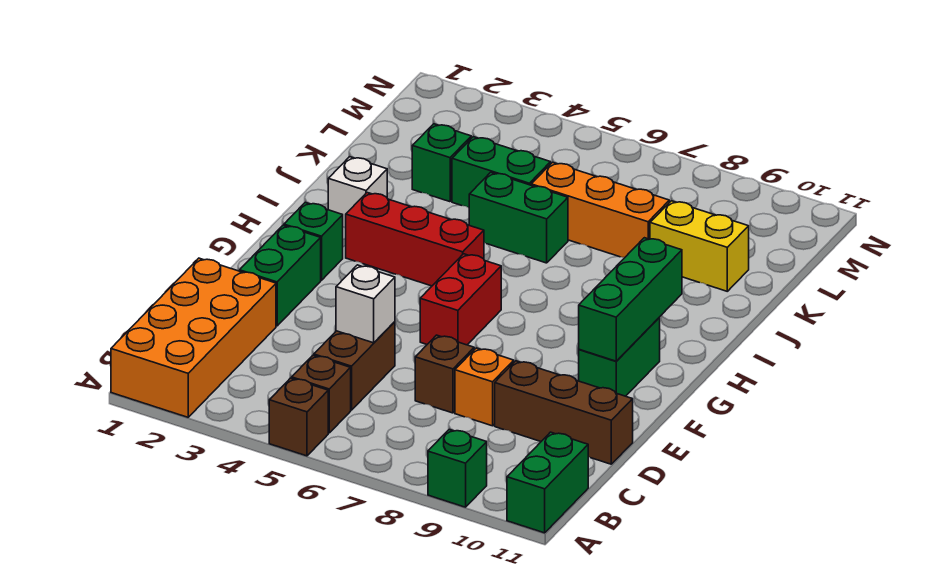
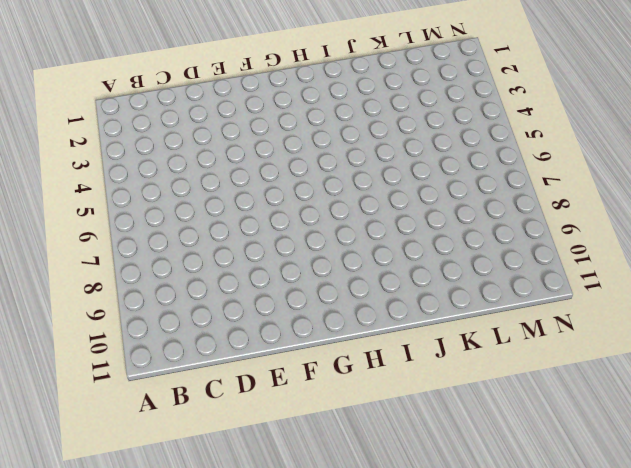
none -> orange brick A1:D2 level 1
none -> brown brick A5 level 1
none -> green brick A9 level 1

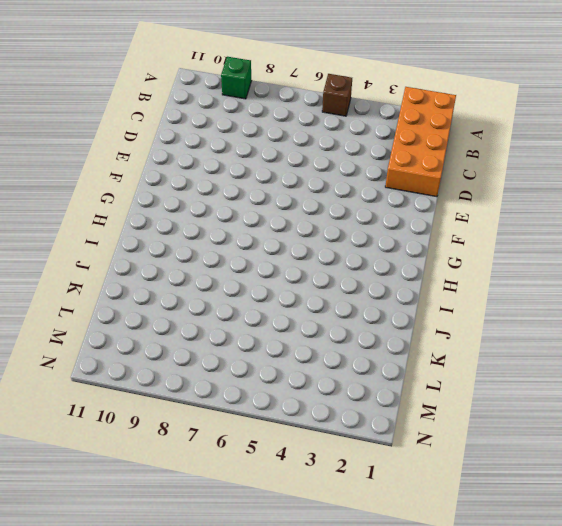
none -> green brick A11:B11 level 1
none -> brown brick B5 level 1
none -> brown brick C5:D5 level 1

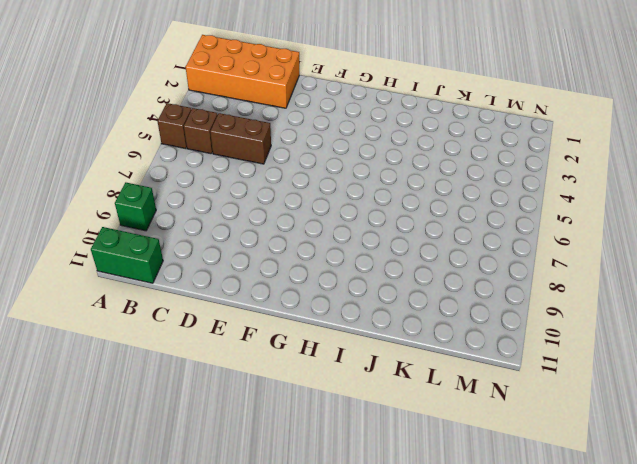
none -> brown brick D7 level 1
none -> orange brick D8 level 1
none -> brown brick D9:D11 level 1

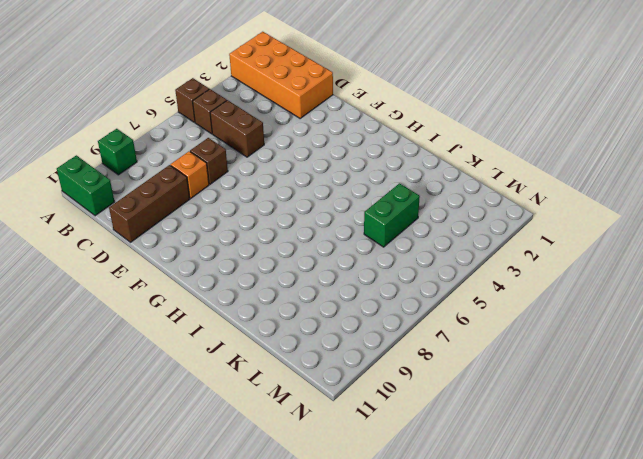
none -> green brick E2:F2 level 1
none -> red brick F6:G6 level 1
none -> green brick F10:G10 level 1

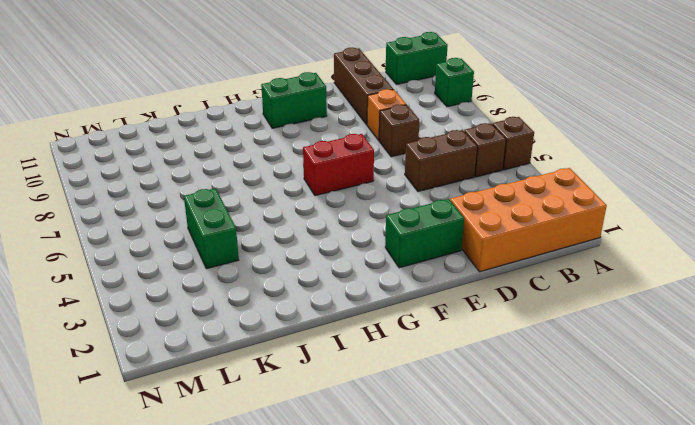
none -> green brick G2 level 1
none -> red brick H3:H5 level 1
none -> white brick I2 level 1

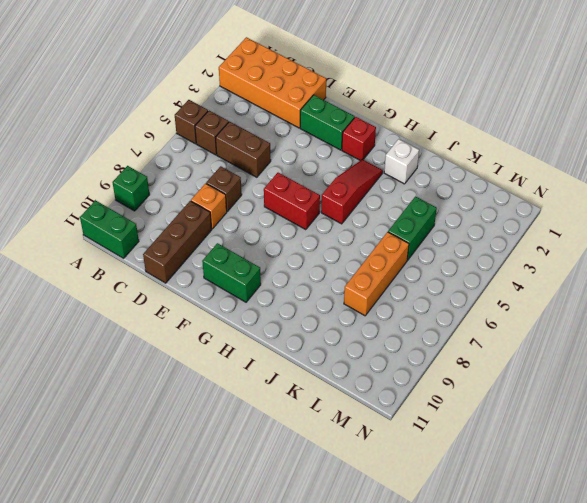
red brick G2 level 1 -> green brick G2 level 1
red slope H3:H5 level 1 top 5 -> red brick H3:H5 level 1
none -> green brick J5:J6 level 1
none -> green brick K3 level 1
none -> yellow brick K9:K10 level 1

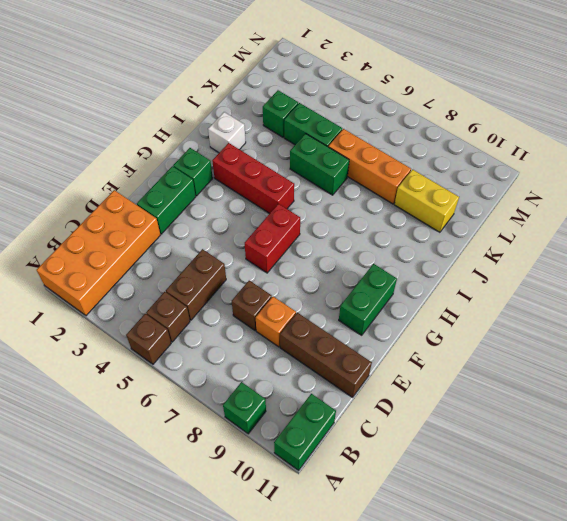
none -> white brick D5 level 2
none -> green brick F10:H10 level 2

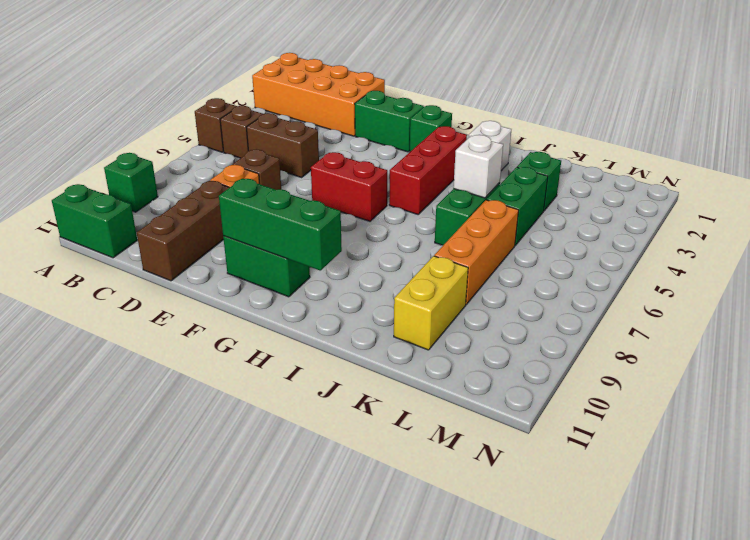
white brick J5 level 2 -> white brick D5 level 2

